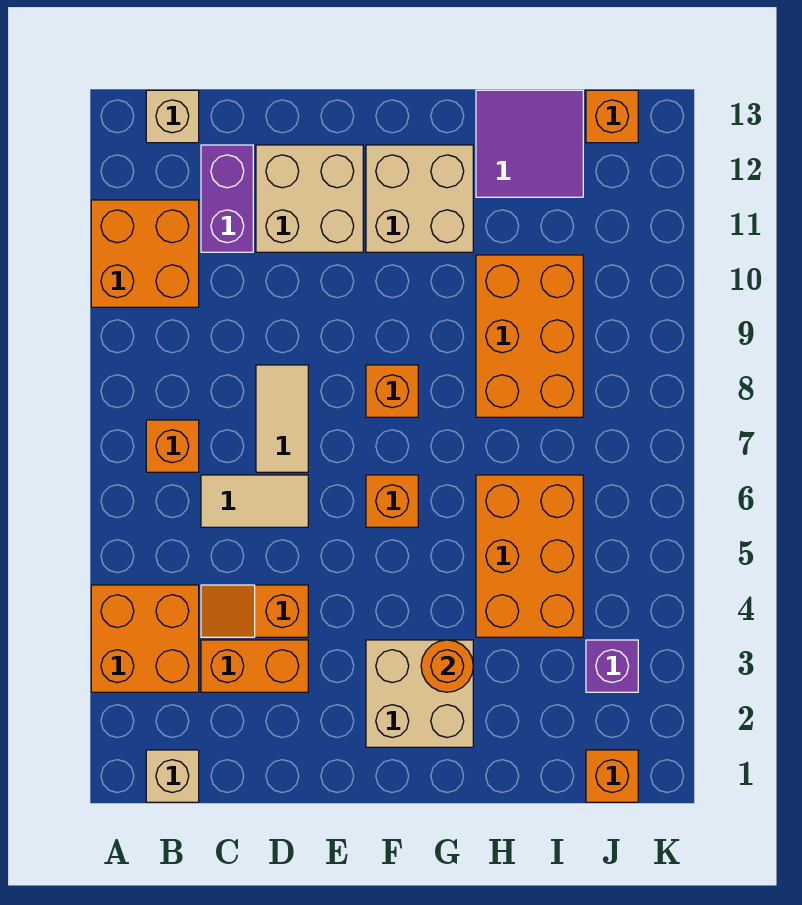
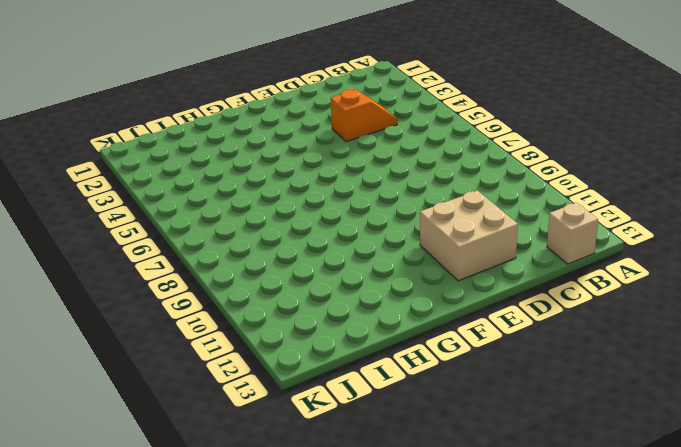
none -> orange brick A3:B4 level 1
none -> orange brick A10:B11 level 1
none -> tan brick B1 level 1

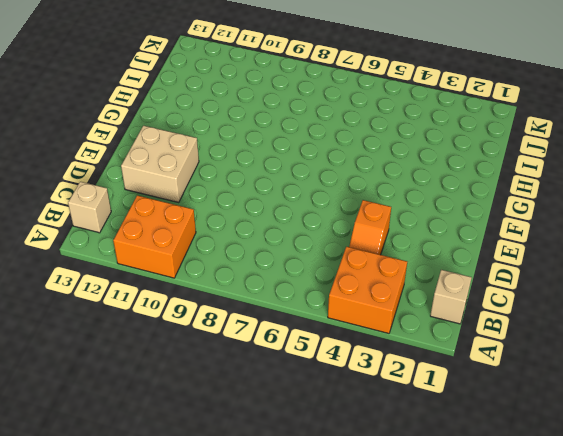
none -> orange brick B7 level 1
none -> orange brick C3:D3 level 1
none -> tan tile C6:D6 level 1

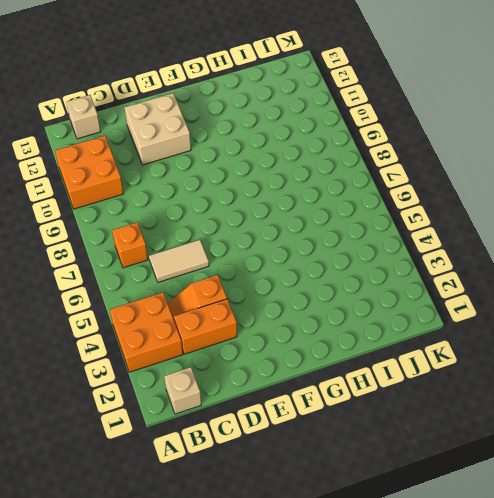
none -> purple brick C11:C12 level 1
none -> tan tile D7:D8 level 1
none -> tan brick F2:G3 level 1

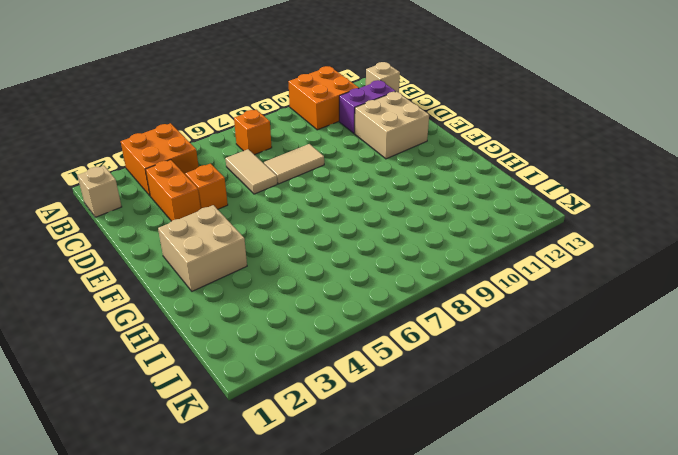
none -> orange brick F6 level 1
none -> orange brick F8 level 1
none -> tan brick F11:G12 level 1

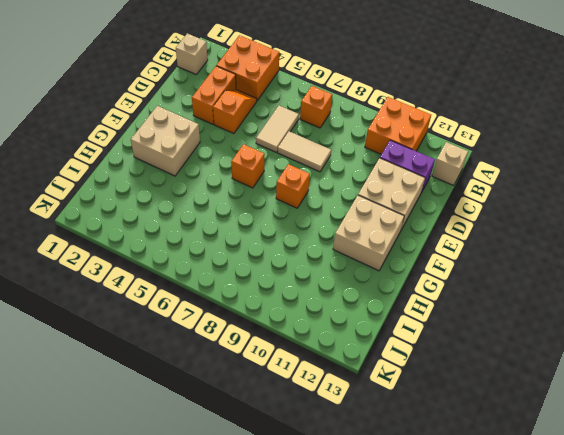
none -> orange brick H4:I6 level 1
none -> orange brick H8:I10 level 1
none -> purple tile H12:I13 level 1

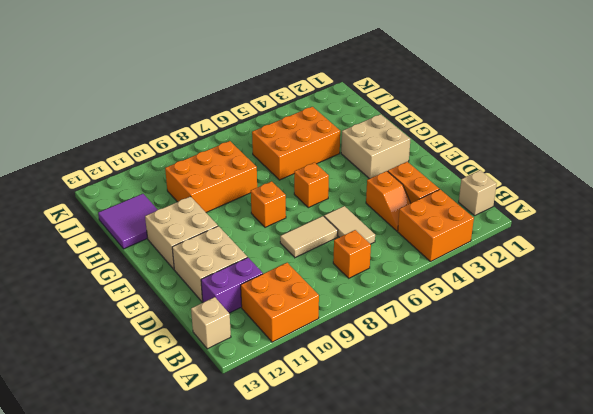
none -> orange brick J1 level 1
none -> purple brick J3 level 1
none -> orange brick J13 level 1

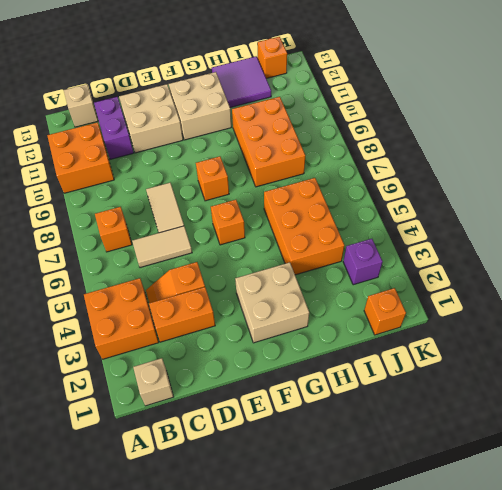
none -> orange round brick G3 level 2

